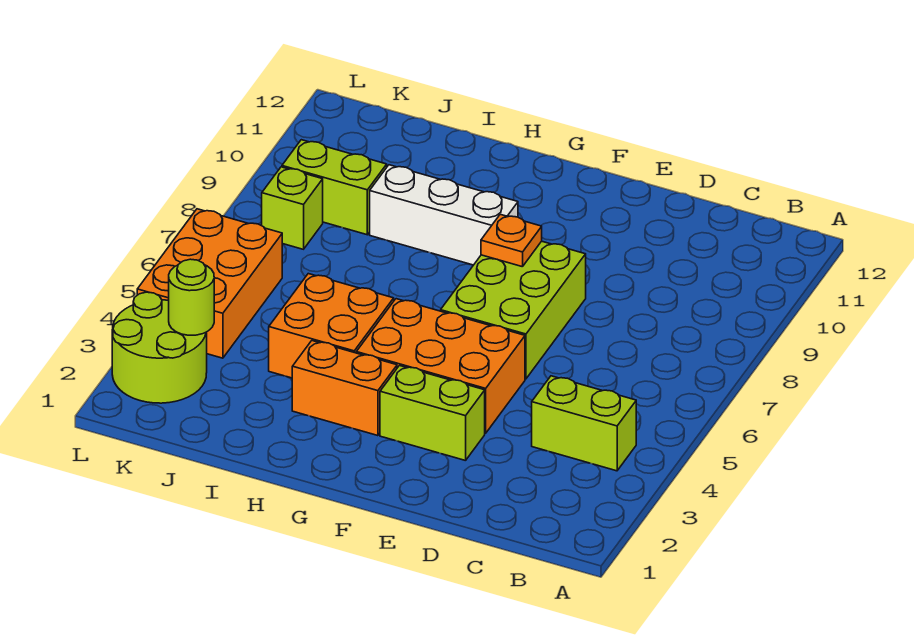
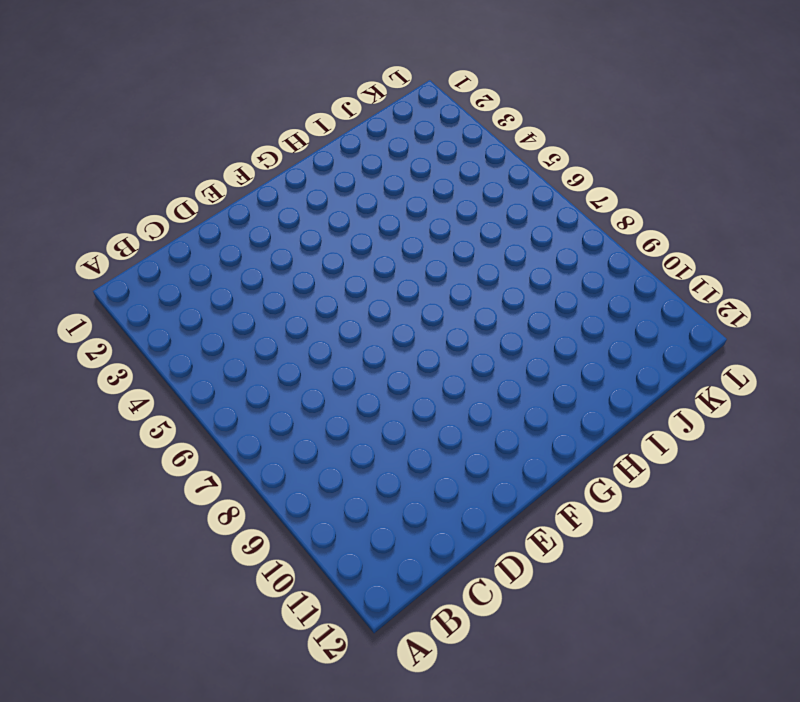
none -> lime brick B4:C4 level 1
none -> lime brick E3:F3 level 1
none -> orange brick E4:G5 level 1

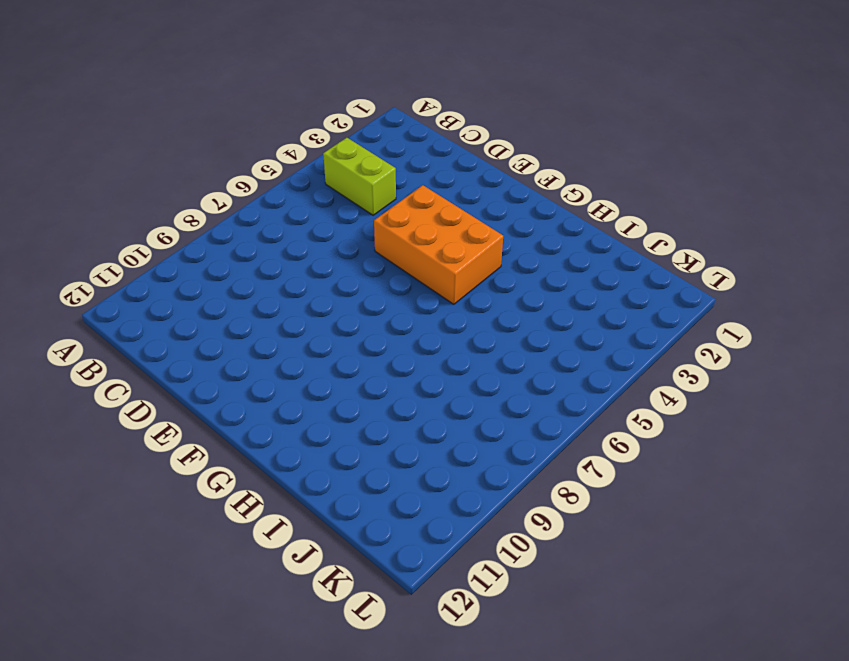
none -> lime brick E3:F3 level 1
none -> lime brick E6:F8 level 1
none -> orange brick G3:H3 level 1

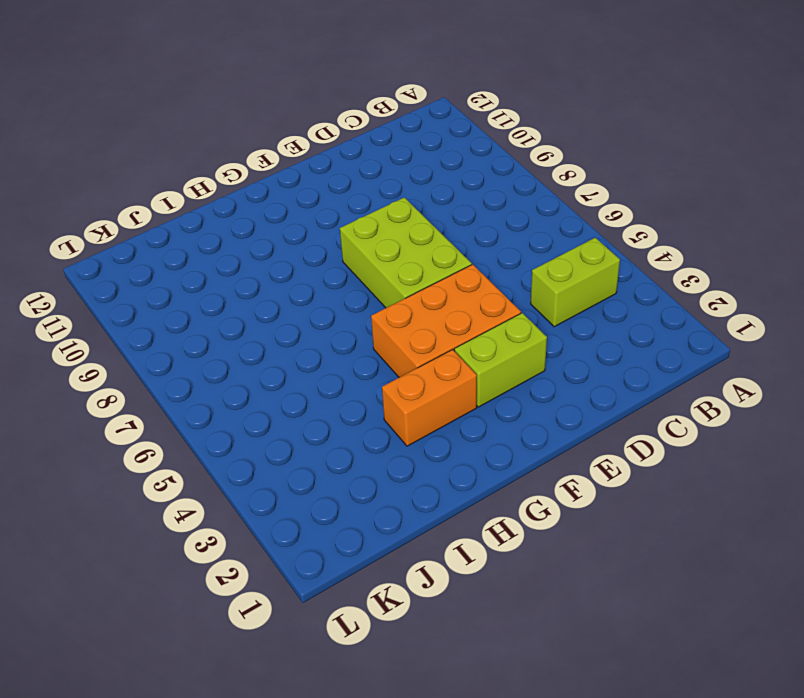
none -> white brick G9:I9 level 1
none -> orange brick H4:I5 level 1
none -> lime brick J9:K9 level 1

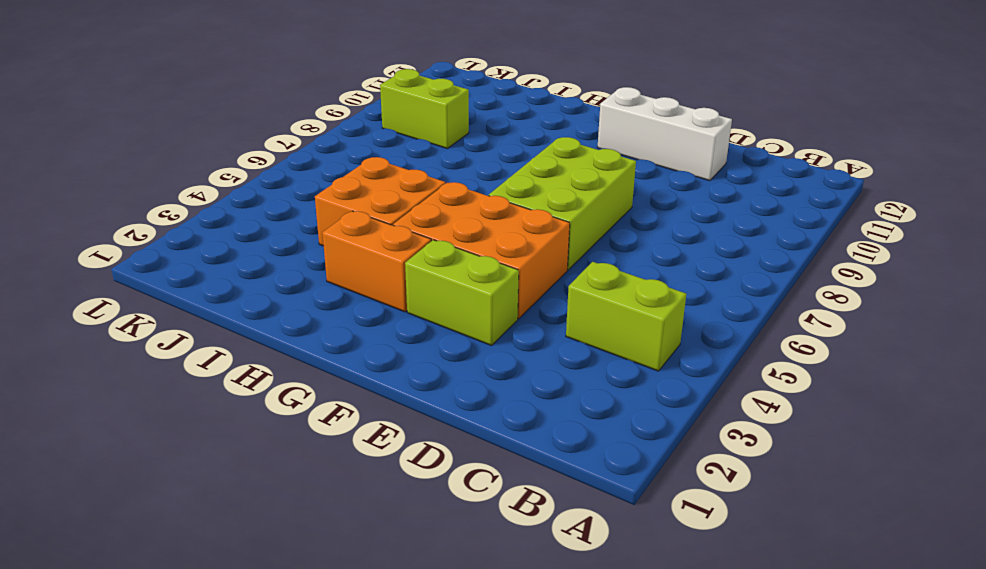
white brick D11:F11 level 1 -> white brick G9:I9 level 1
none -> lime round brick K2:L3 level 1
none -> orange brick K4:L6 level 1
none -> lime brick K8 level 1

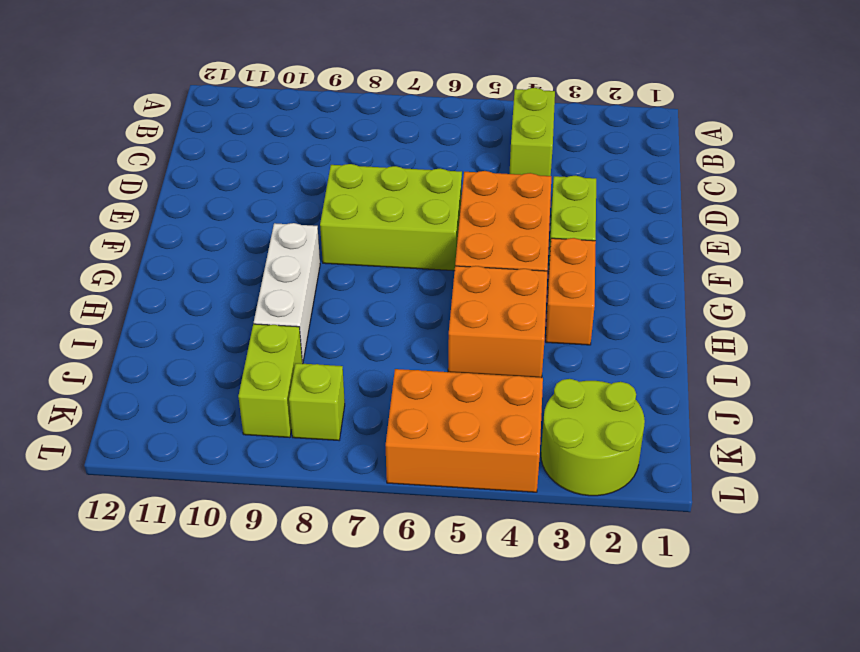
none -> orange plate F8 level 2
none -> lime round brick K3 level 2

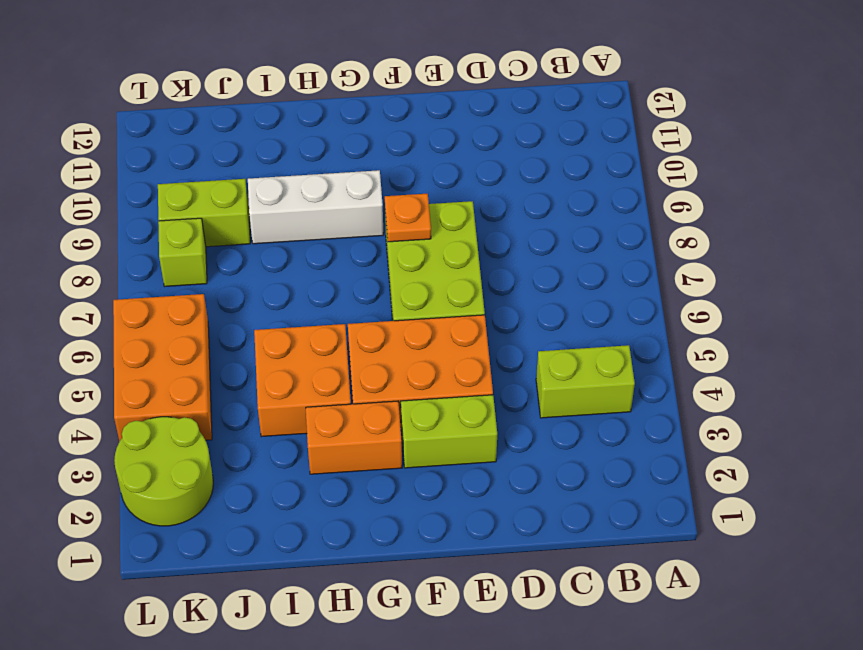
none -> lime round brick K3 level 2

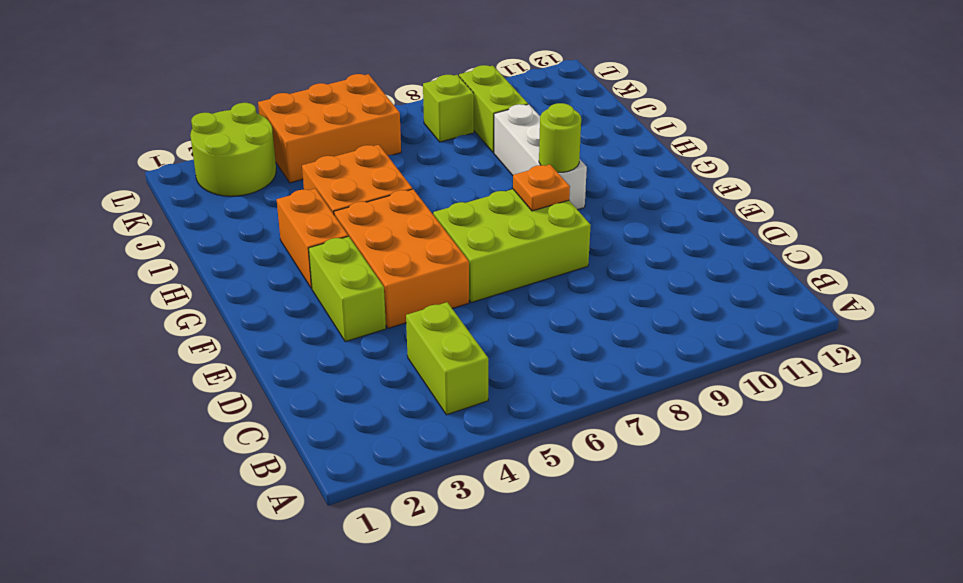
lime round brick G9 level 2 -> lime round brick K3 level 2

